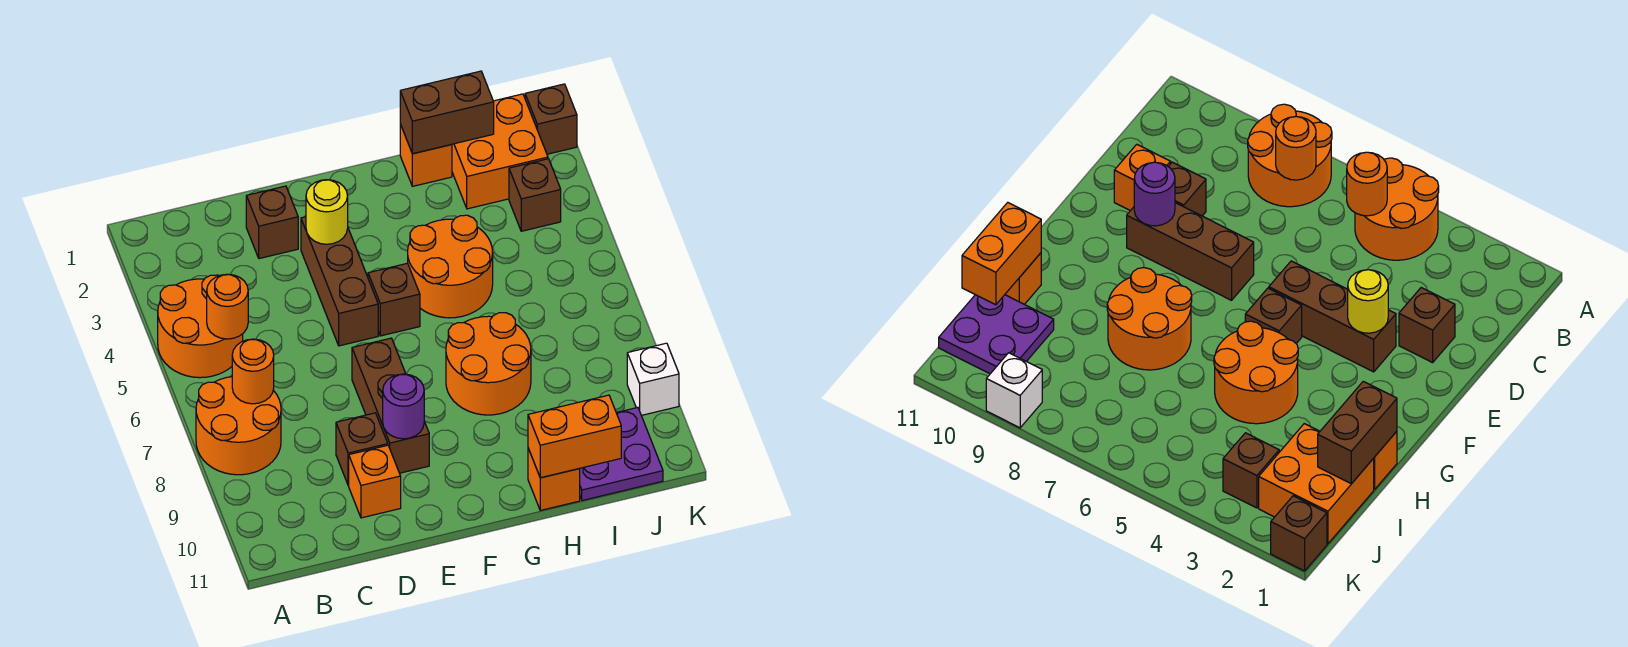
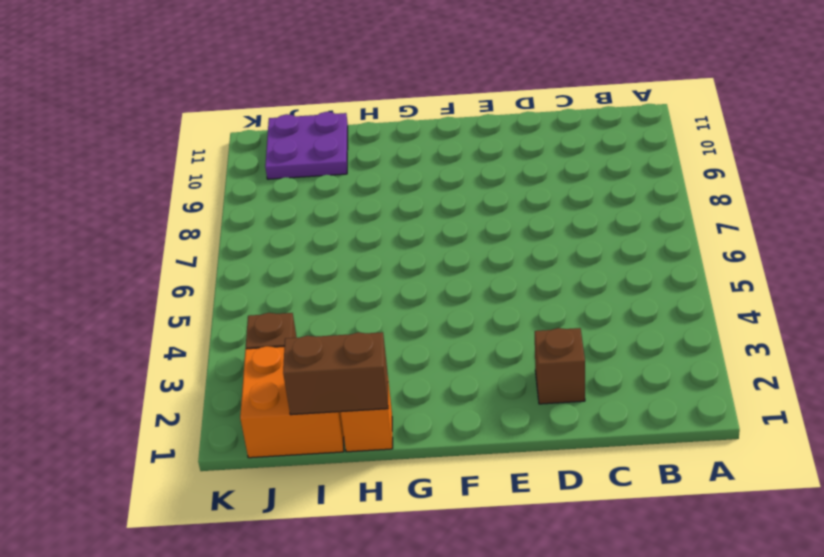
none -> orange round brick A4:B5 level 1
none -> orange round brick A7:B8 level 1
none -> brown brick D9 level 1

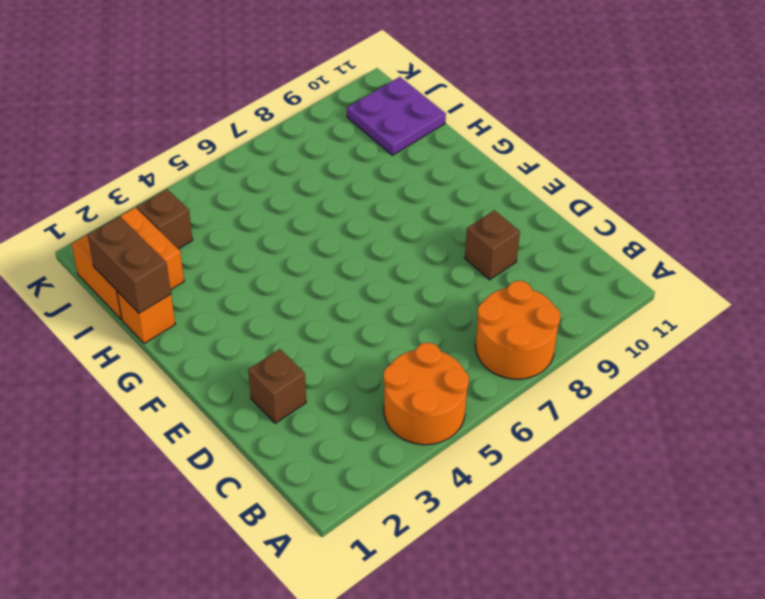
none -> orange brick D10 level 1
none -> brown brick E3:E5 level 1
none -> brown brick E7:E9 level 1

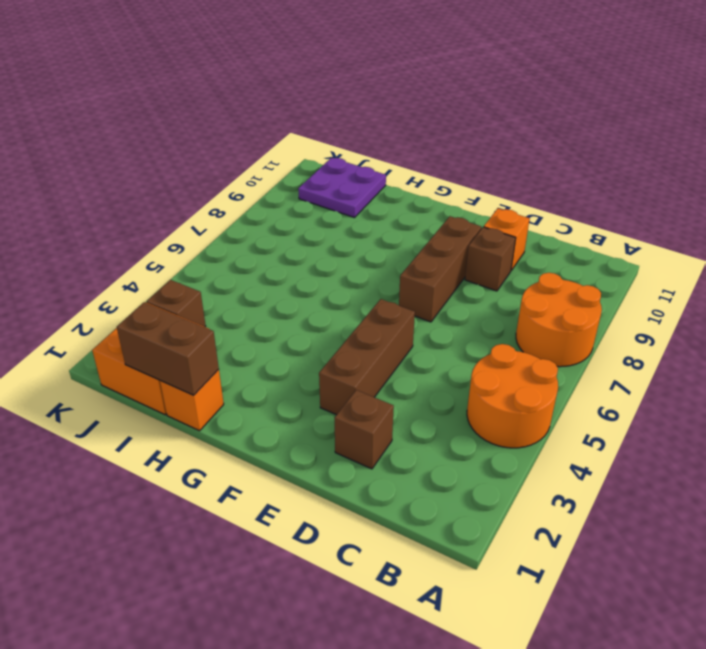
none -> brown brick F5 level 1
none -> orange round brick G4:H5 level 1
none -> orange round brick G7:H8 level 1

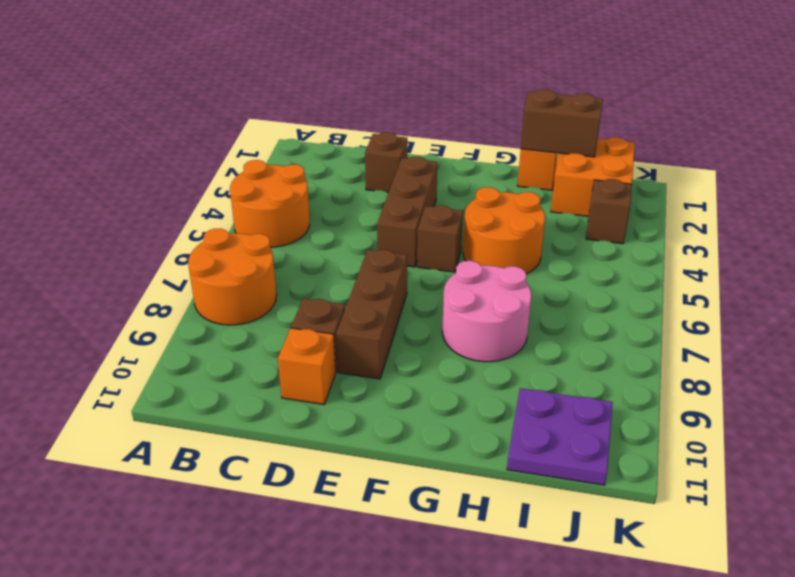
pink round brick G7:H8 level 1 -> orange round brick G7:H8 level 1
none -> orange brick H11 level 1
none -> brown brick K1 level 1
none -> white brick K9 level 1

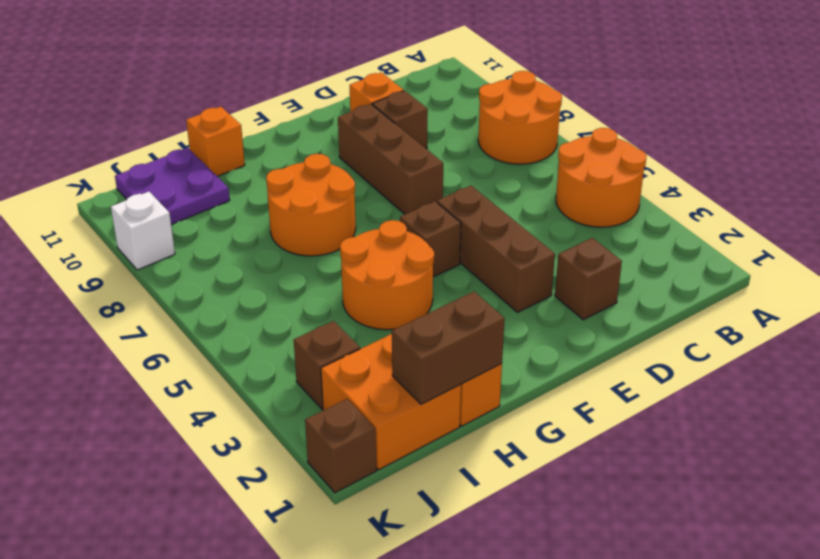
none -> orange round brick B5 level 2
none -> orange round brick B7 level 2
none -> yellow round brick E3 level 2

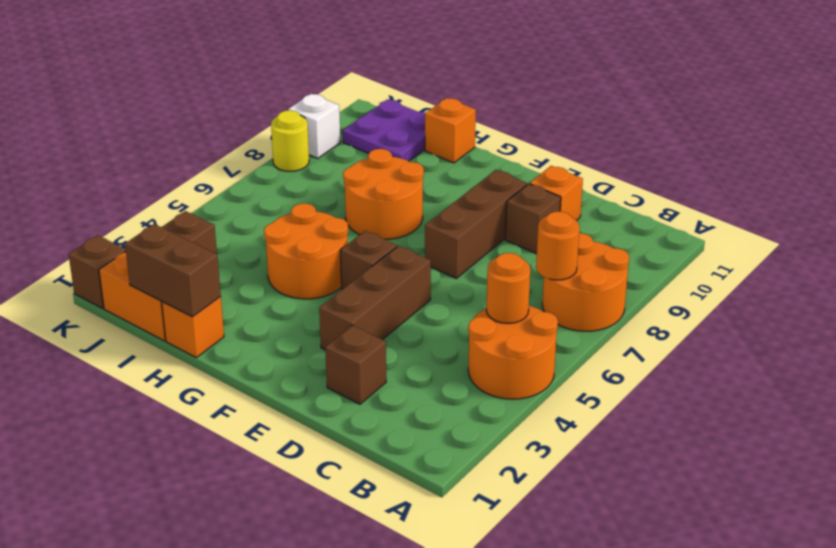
yellow round brick K8 level 1 -> yellow round brick E3 level 2
none -> purple round brick E9 level 2
none -> orange brick H11:I11 level 2

